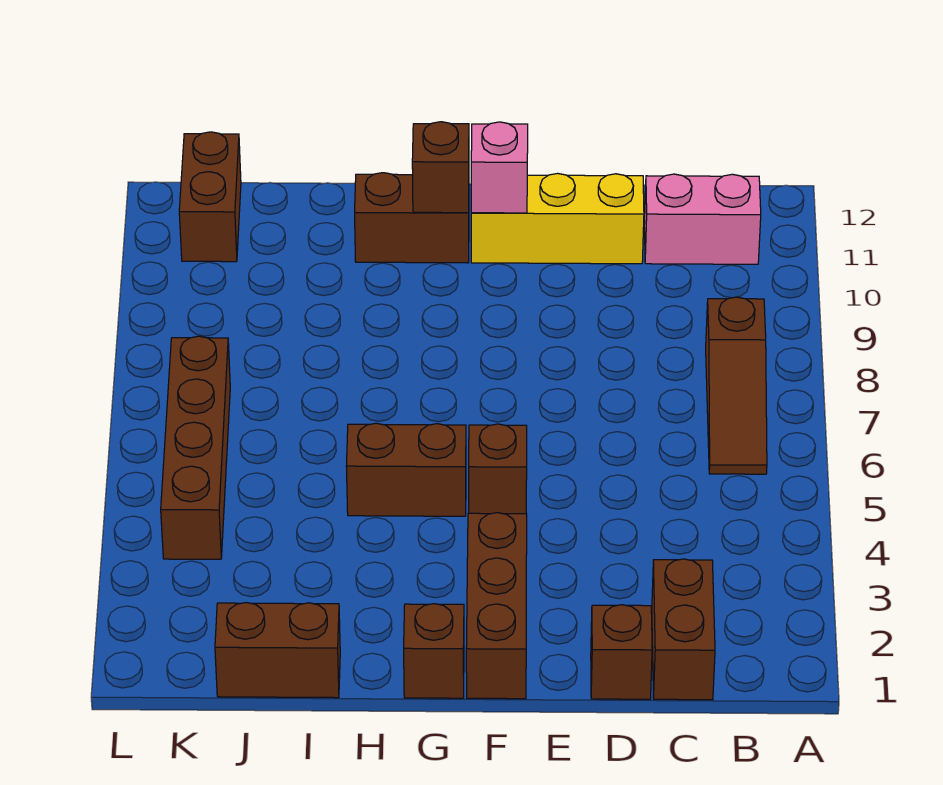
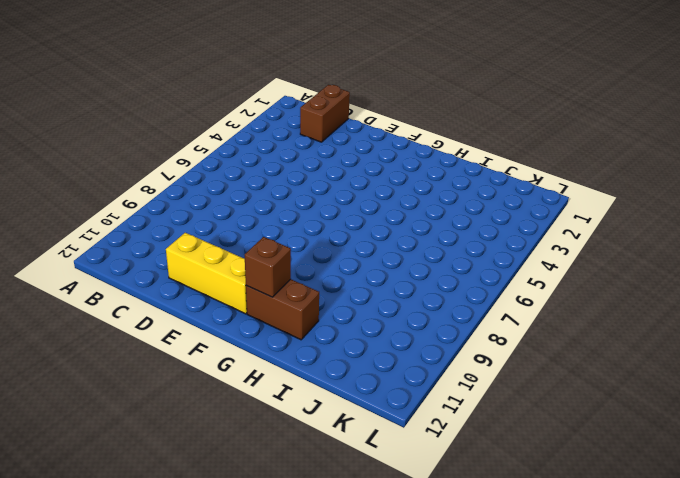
none -> brown slope B6:B8 level 1 top 8
none -> pink brick B11:C11 level 1
none -> brown brick D1 level 1

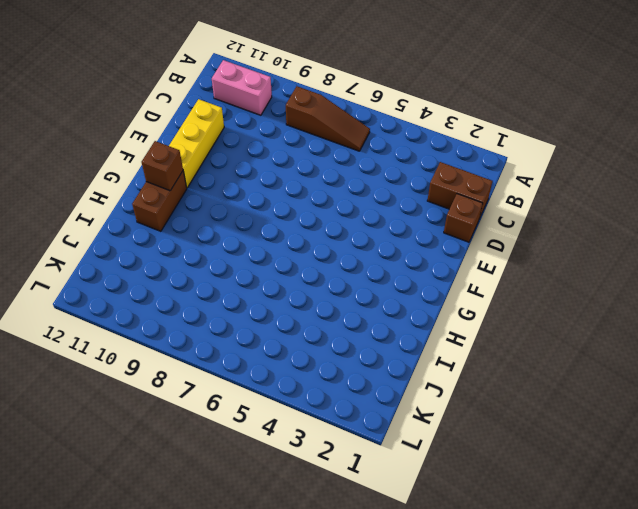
pink brick B10:B11 level 1 -> pink brick B11:C11 level 1
none -> brown brick F1:F3 level 1
none -> brown brick F5 level 1
none -> brown brick G1 level 1

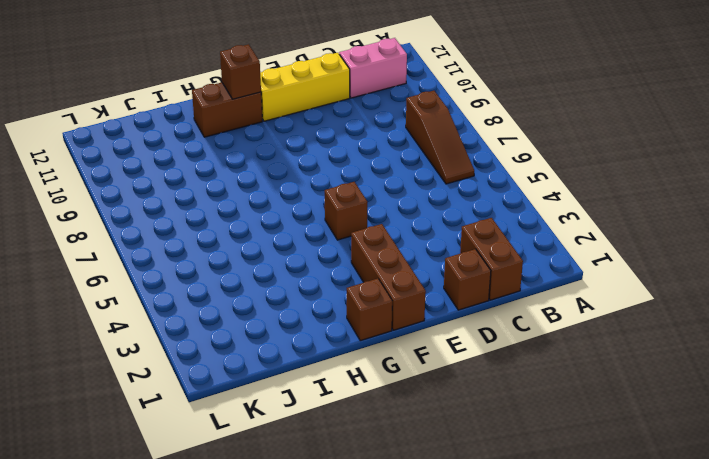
none -> brown brick G5:H5 level 1
none -> brown brick I1:J1 level 1
none -> brown brick K4:K7 level 1

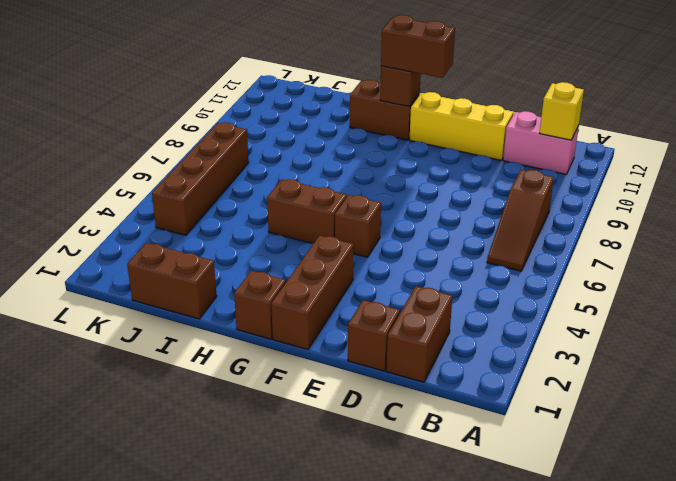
yellow brick B11 level 2 -> none
brown brick F11:G11 level 3 -> brown brick K11:K12 level 1
none -> pink brick F11 level 2

